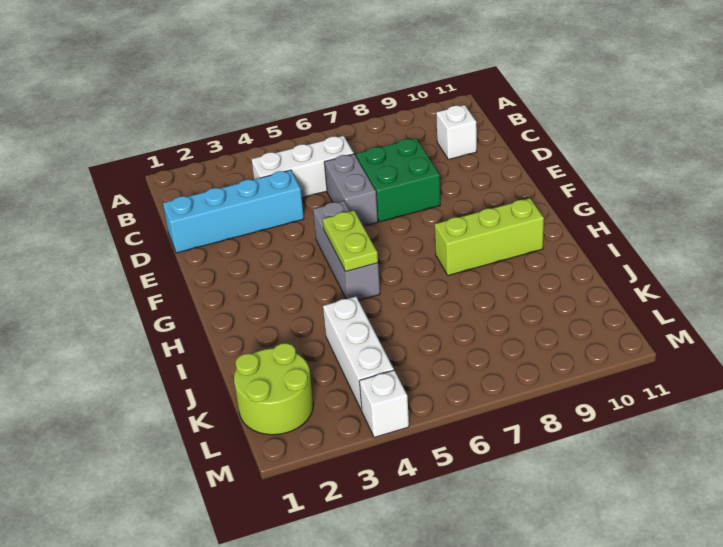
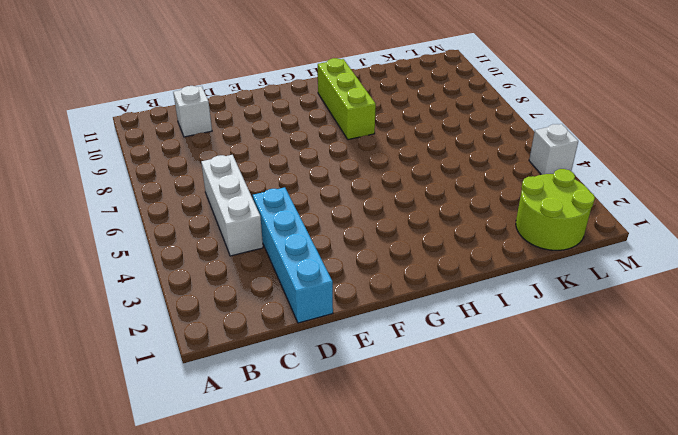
none -> grey brick D6:E6 level 1
none -> green brick D7:E8 level 1

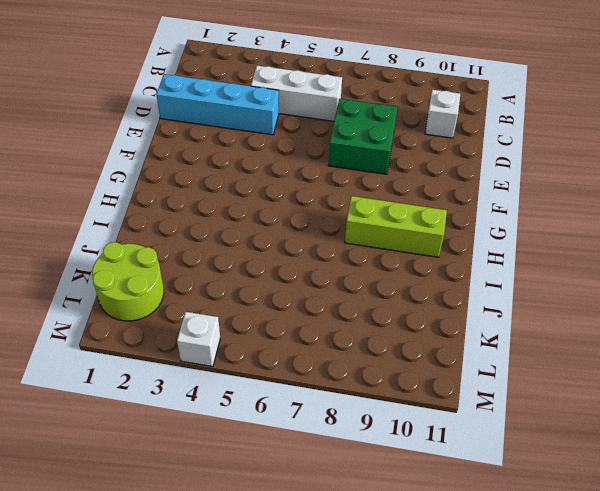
none -> grey brick D6:E6 level 1
none -> grey brick F5:H5 level 1

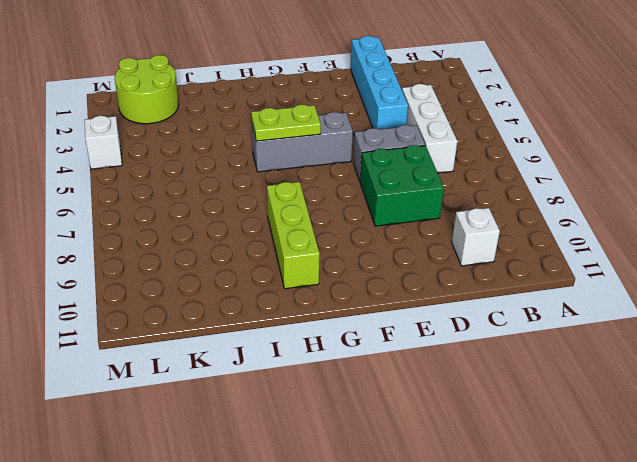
none -> white brick J4:L4 level 1

